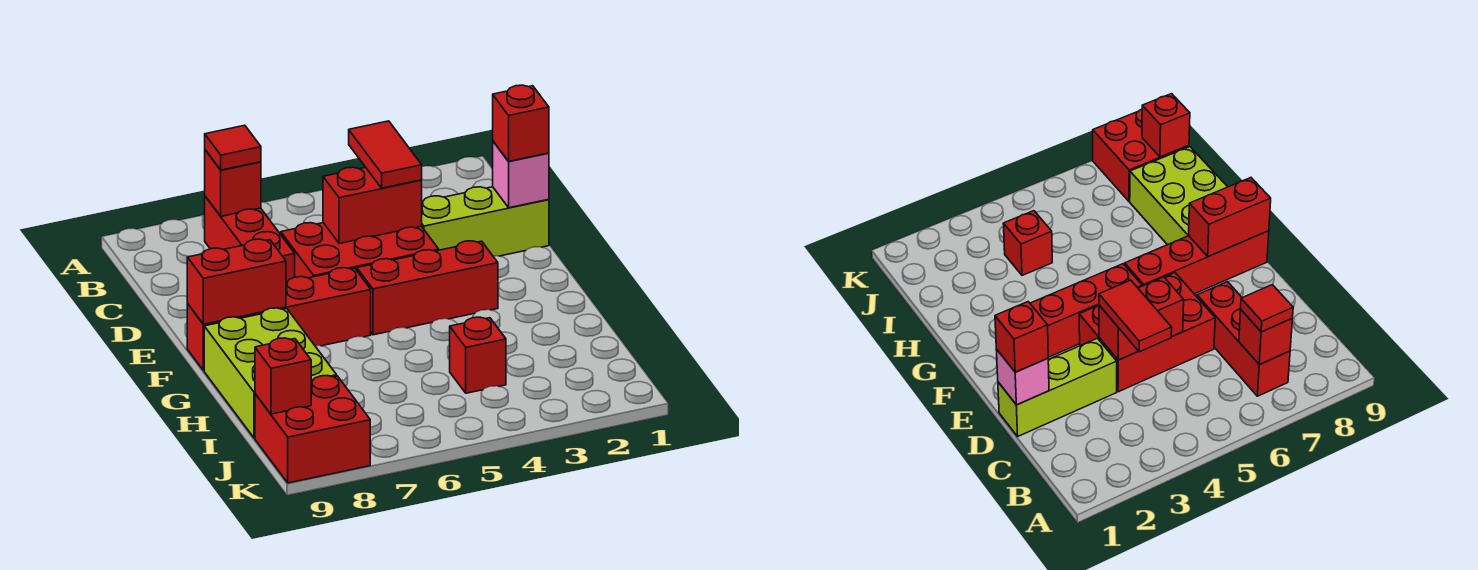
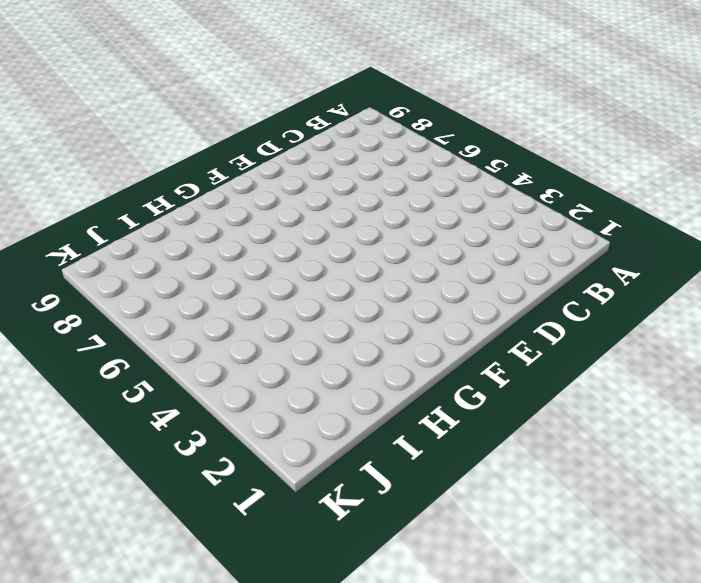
none -> red brick B7:D7 level 1
none -> lime brick D1:D3 level 1
none -> red brick D4:E6 level 1

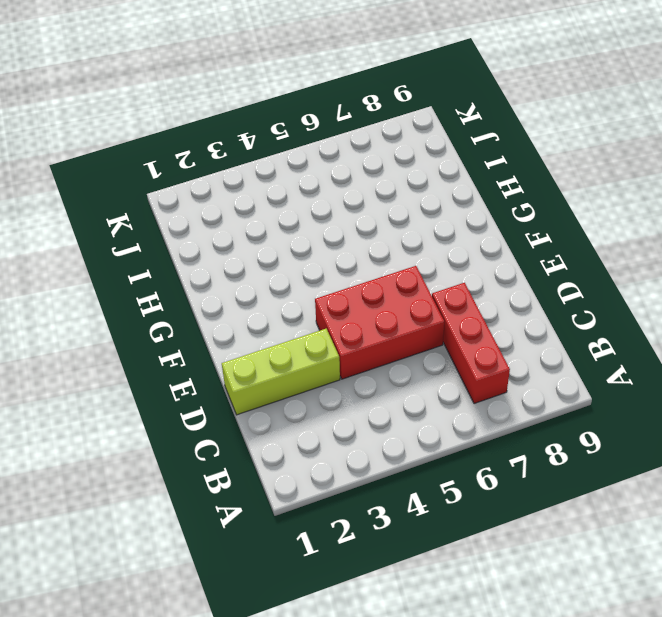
none -> red brick F3:F5 level 1
none -> red brick F6:F9 level 1
none -> lime brick G8:I9 level 1

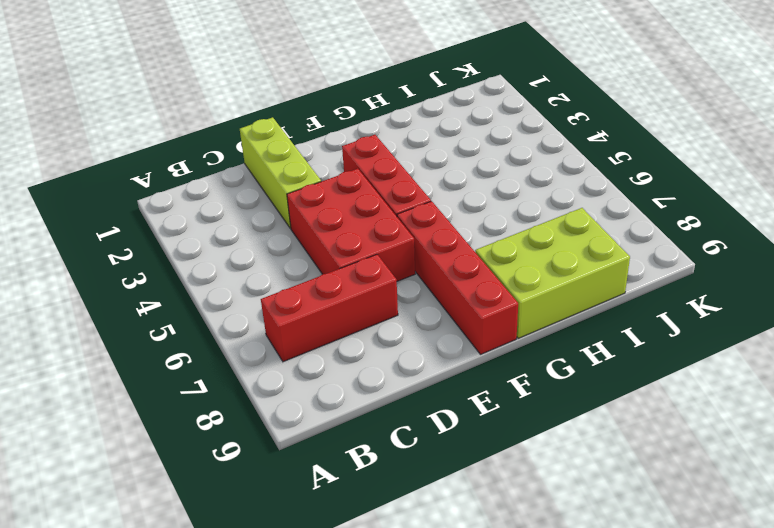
none -> red brick I4 level 1
none -> red brick J8:K9 level 1
none -> red brick B7 level 2

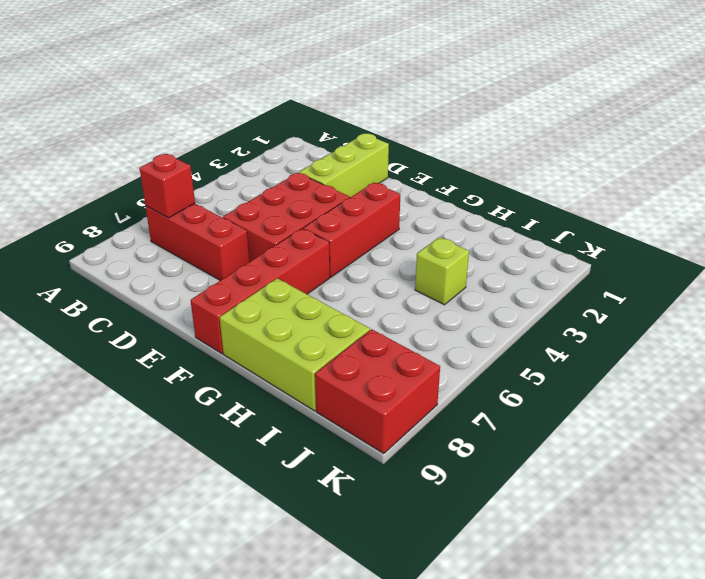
lime brick I4 level 1 -> red brick I4 level 1
none -> pink brick D1 level 2
none -> red brick D4:D5 level 2
none -> red brick F8:F9 level 2

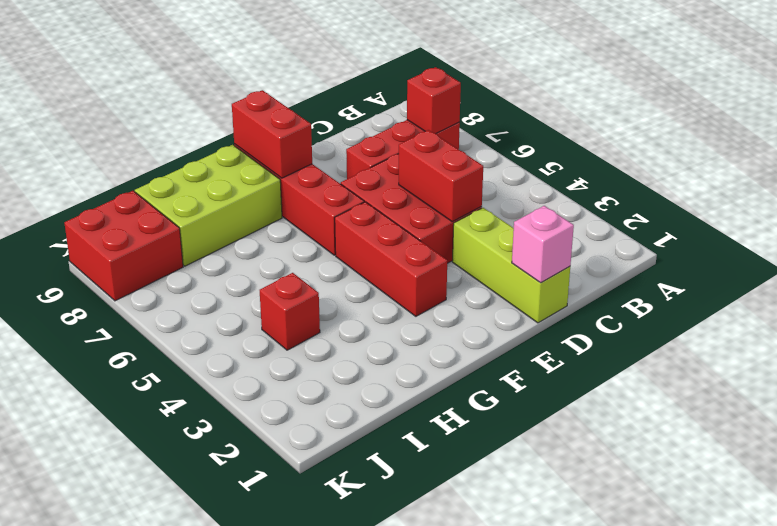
none -> red brick J9 level 2
none -> red tile B7 level 3
none -> red tile C4:D4 level 3

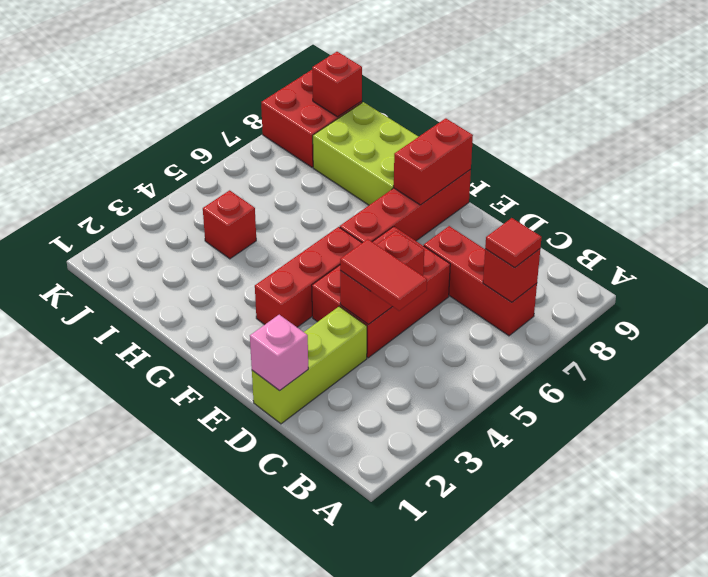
none -> red brick D1 level 3

